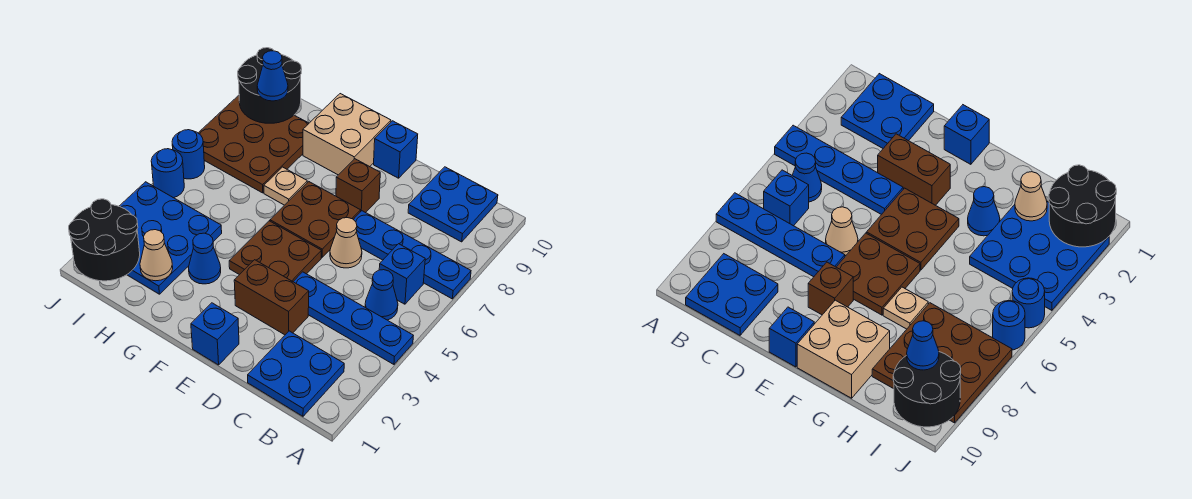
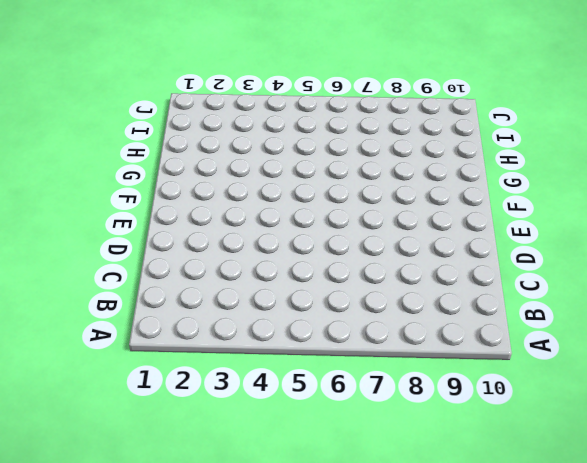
none -> blue plate A4:D4 level 1
none -> blue plate A7:D7 level 1
none -> blue plate B1:C2 level 1

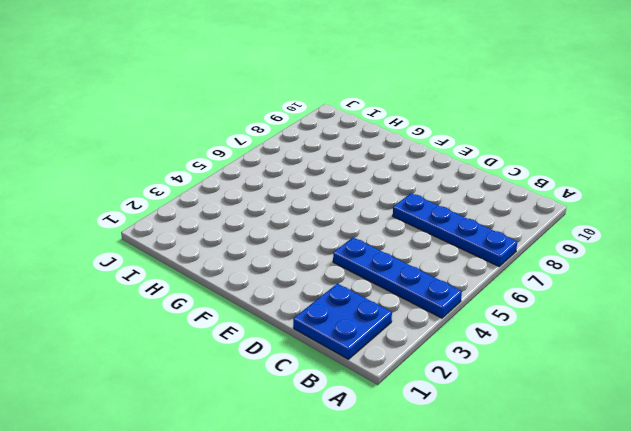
none -> blue cone B5 level 1
none -> blue brick B6 level 1
none -> blue plate B9:C10 level 1

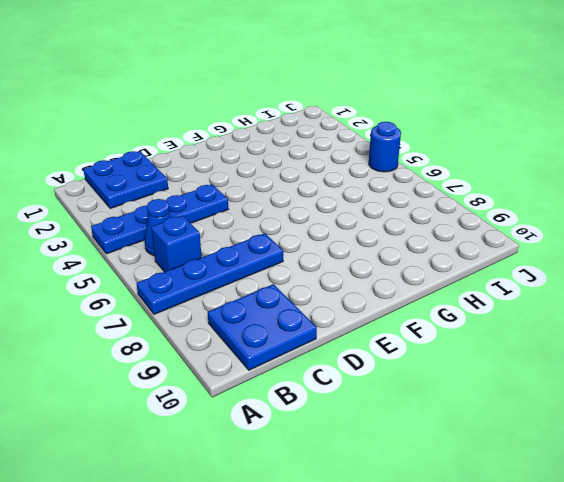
none -> brown brick D3:E3 level 1
none -> tan cone D6 level 1
none -> blue brick E1 level 1

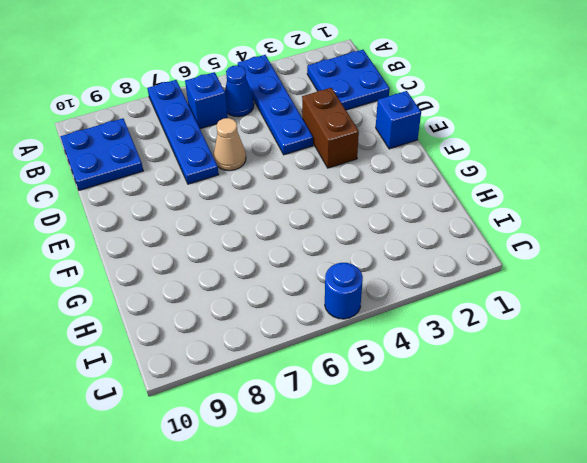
none -> brown plate E4:F5 level 1
none -> brown plate E6:F7 level 1
none -> brown brick E8 level 1

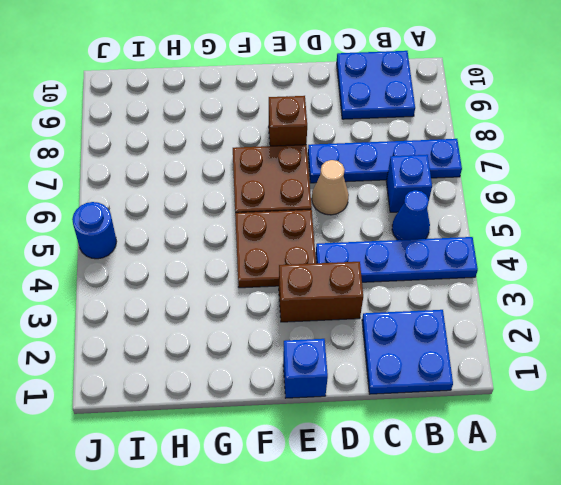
none -> blue brick E10 level 1
none -> tan brick F9:G10 level 1
none -> blue cone G3 level 1

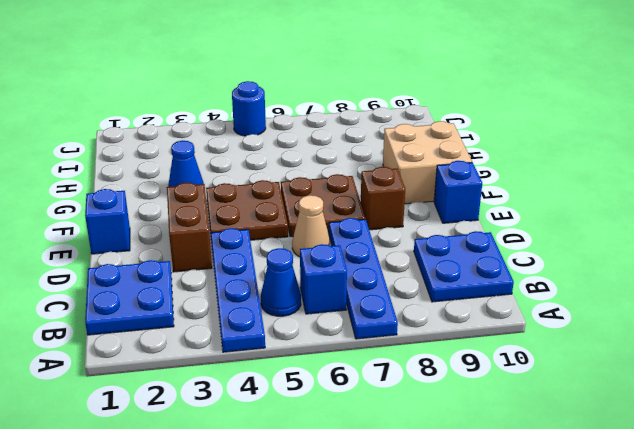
none -> tan plate G7 level 1
none -> blue plate H2:J4 level 1
none -> brown plate H7:J9 level 1

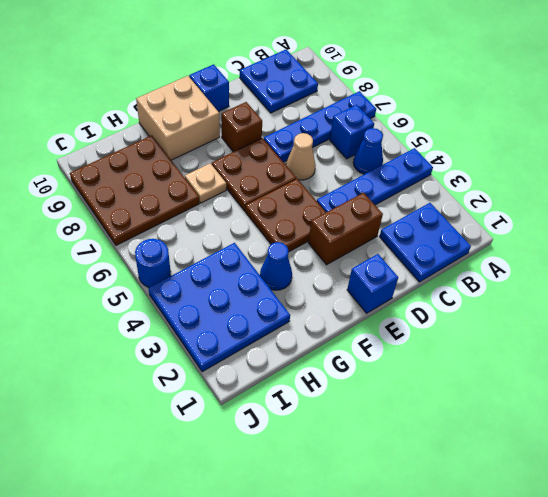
none -> blue round brick J6 level 1
none -> tan cone H2 level 2
none -> black round brick I1:J2 level 2

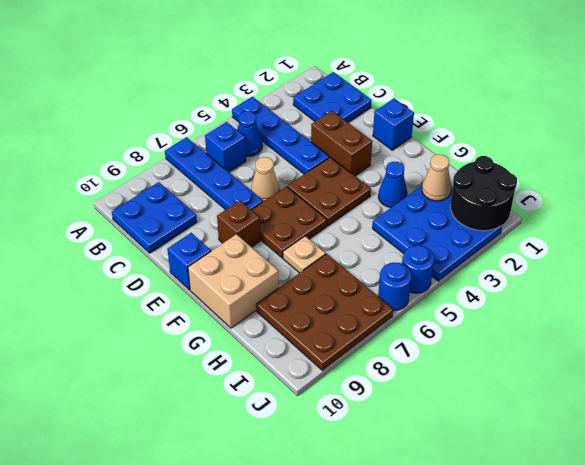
none -> black round brick I9:J10 level 2
none -> blue cone I9 level 3

